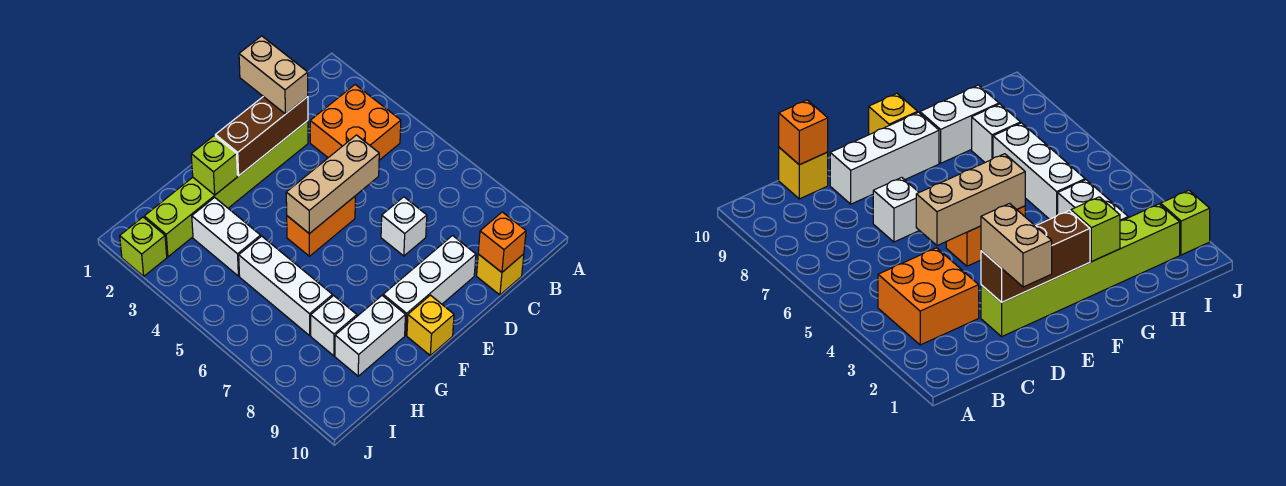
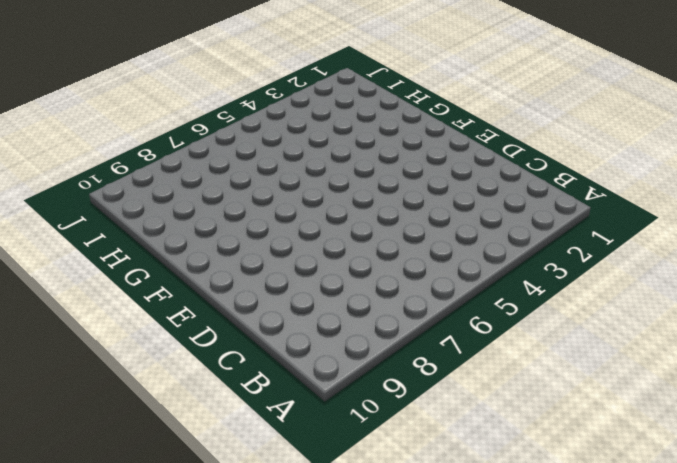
none -> orange brick B3:C4 level 1
none -> yellow brick C10 level 1
none -> lime brick D2:I2 level 1

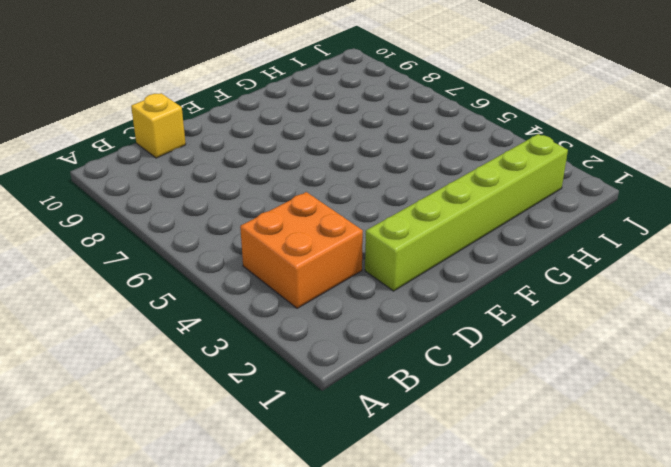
none -> white brick D7 level 1
none -> white brick D9:F9 level 1
none -> orange brick E5:F5 level 1

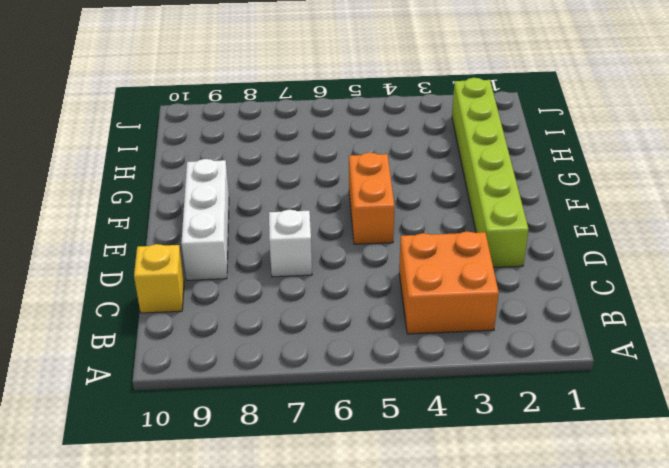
none -> yellow brick F10 level 1
none -> white brick G9:H9 level 1
none -> white brick H3:H4 level 1

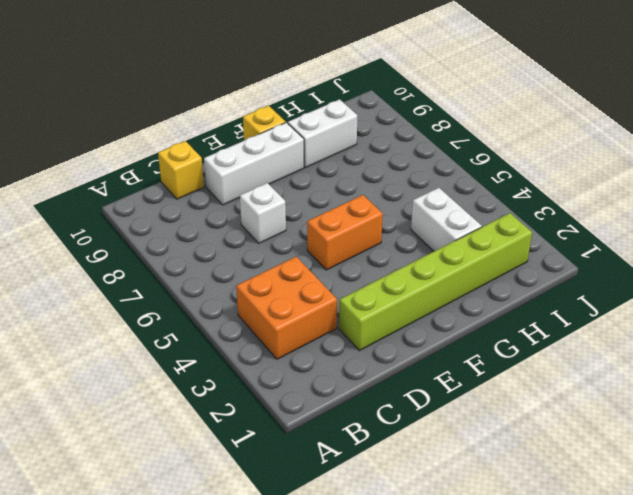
none -> white brick H5:H7 level 1
none -> white brick H8 level 1
none -> lime brick J2 level 1

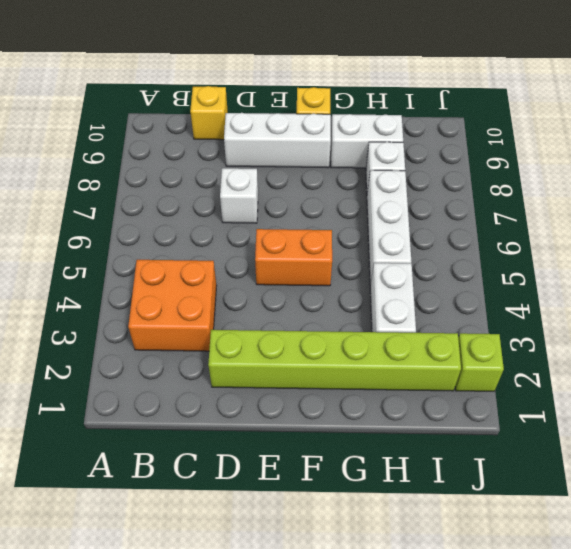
none -> orange brick C10 level 2
none -> brown brick D2:F2 level 2
none -> tan brick D5:F5 level 2

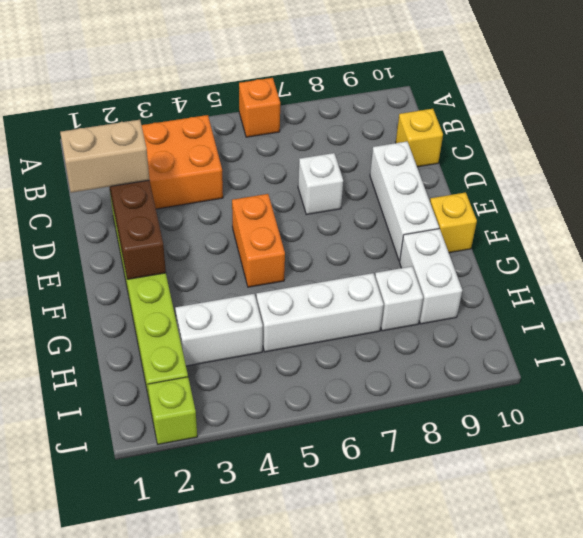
orange brick A6 level 1 -> orange brick C10 level 2
none -> tan brick D5:F5 level 2
none -> lime brick G2 level 2

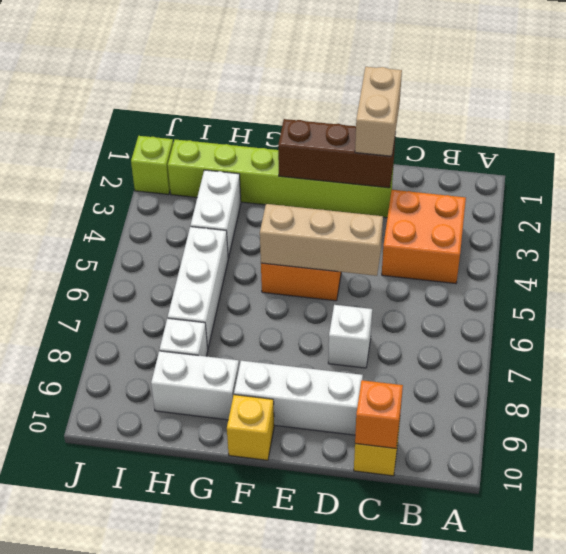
none -> lime brick G2 level 2

